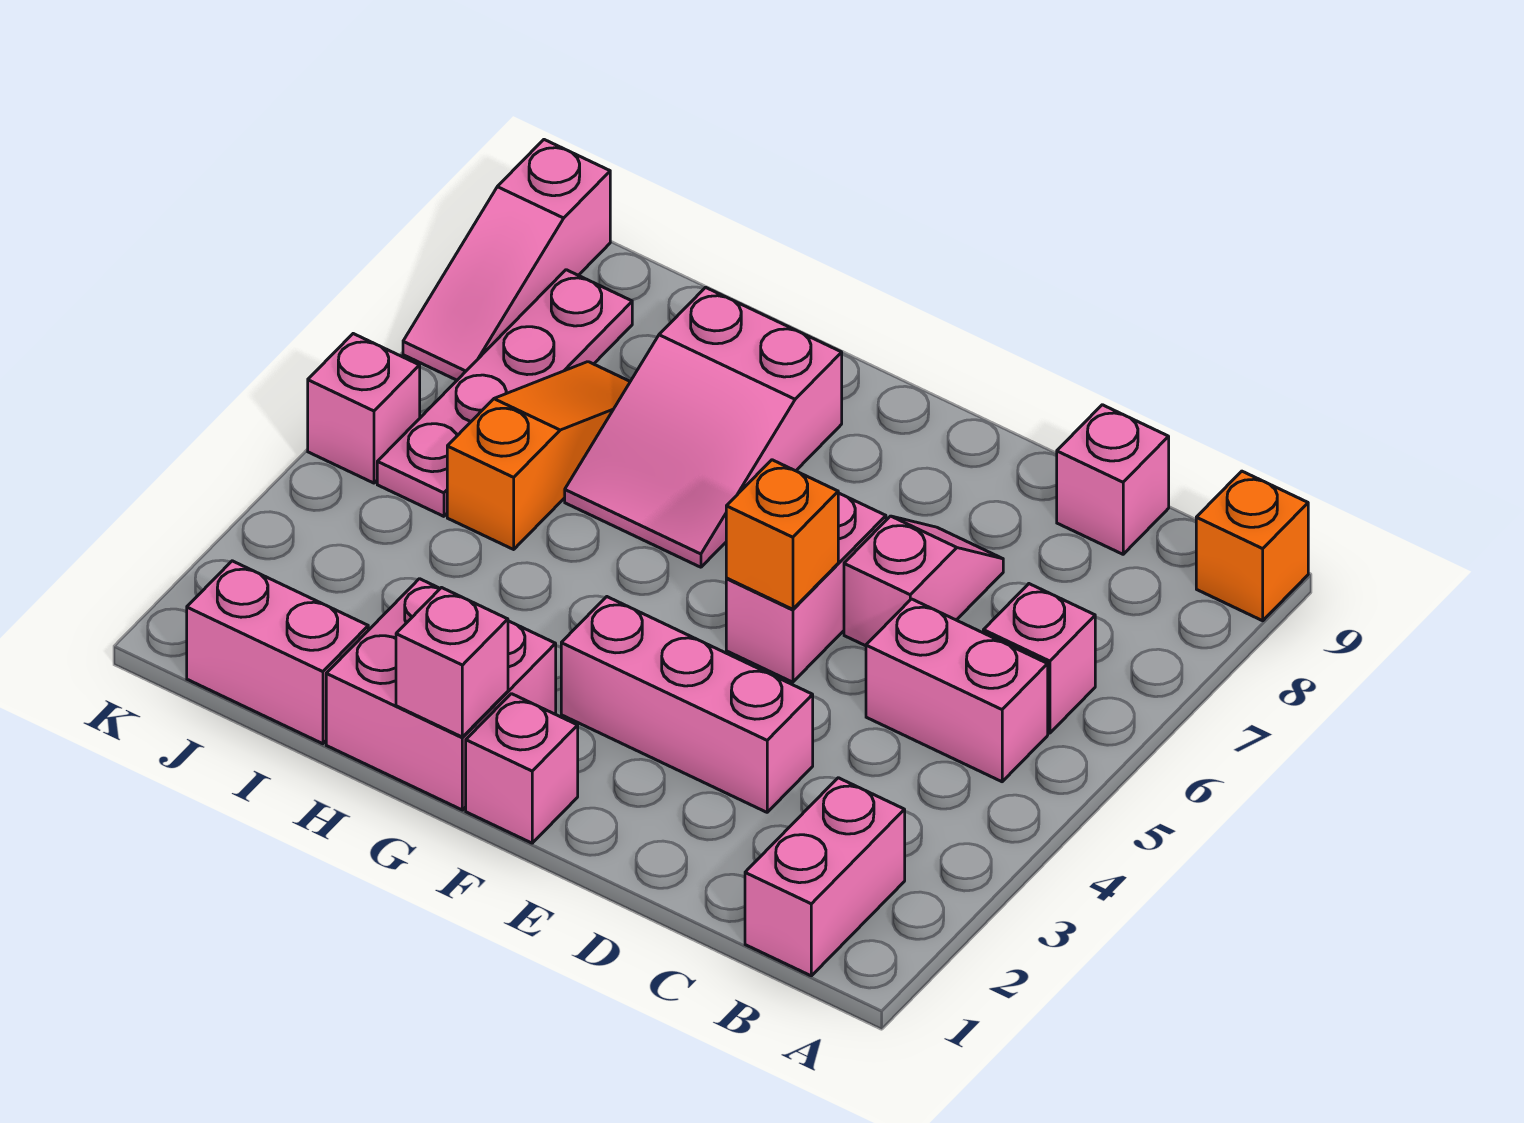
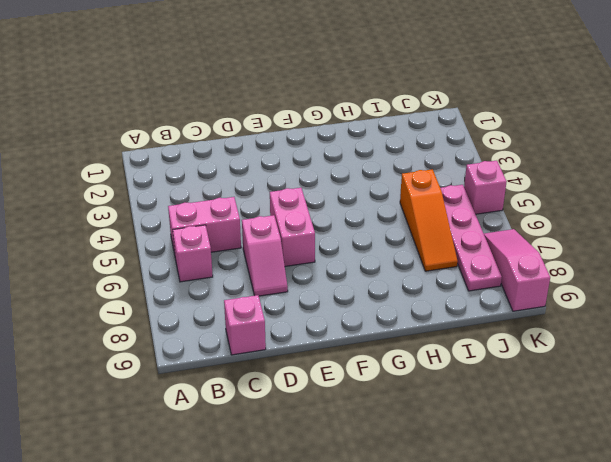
none -> orange brick A9 level 1
none -> pink brick B1:B2 level 1
none -> pink brick D3:F3 level 1

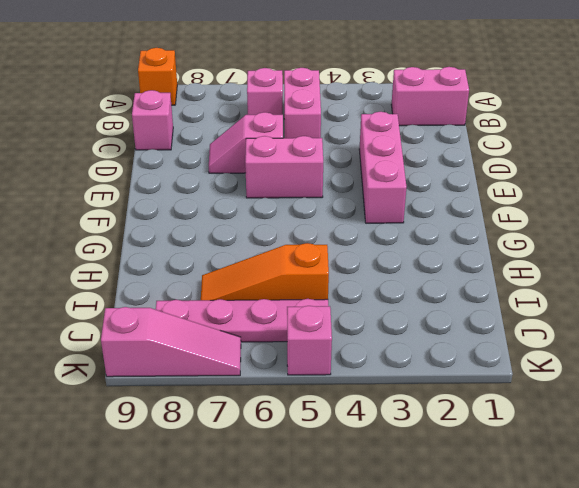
none -> pink brick F1 level 1
none -> pink brick G1:H2 level 1
none -> pink slope G6:H8 level 1 top 8

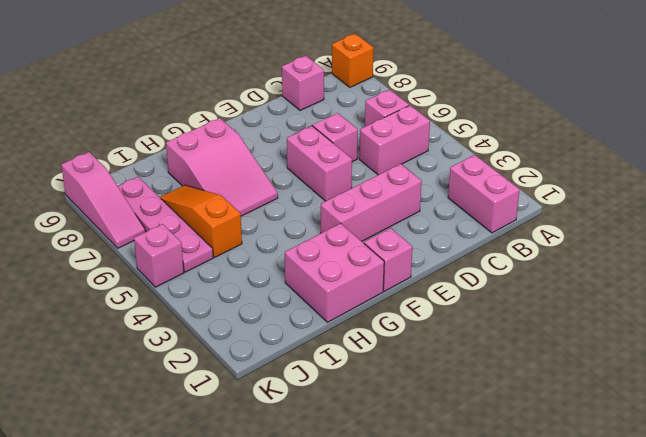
none -> pink brick I1:J1 level 1
none -> orange brick E5 level 2
none -> pink brick G1 level 2

